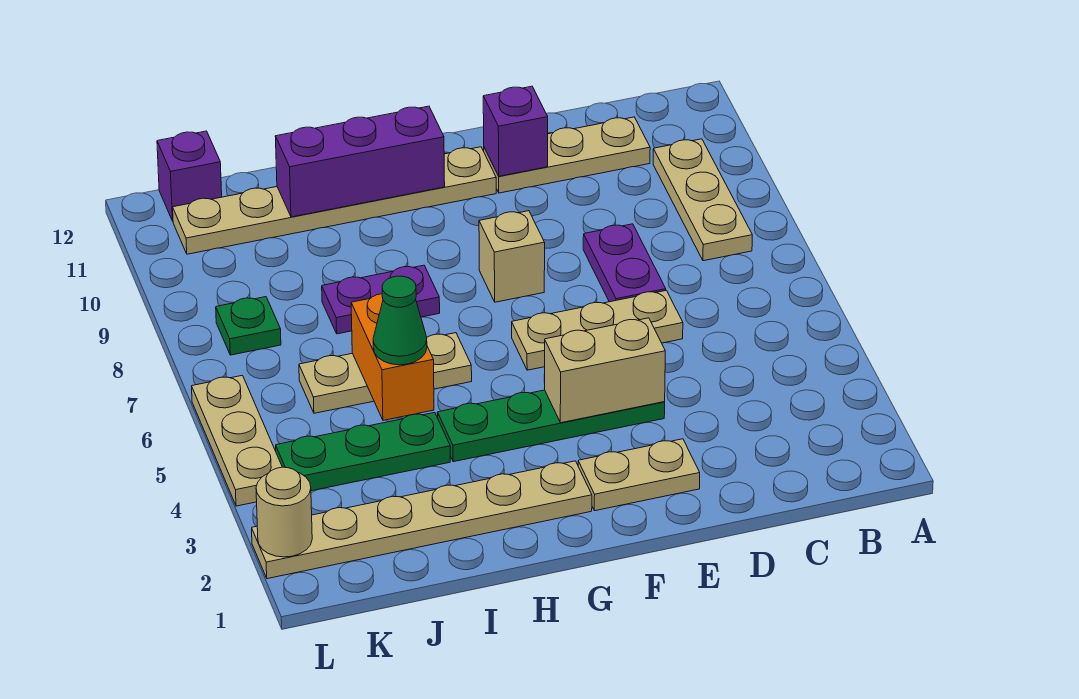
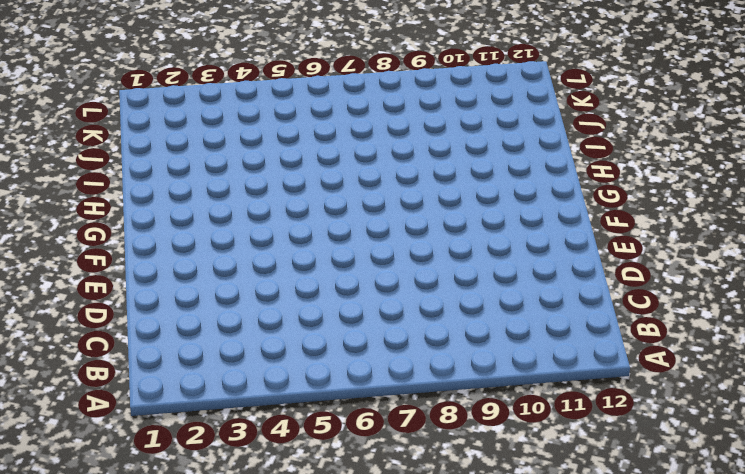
none -> tan plate B8:B10 level 1
none -> tan plate C11:E11 level 1
none -> tan plate D6:F6 level 1

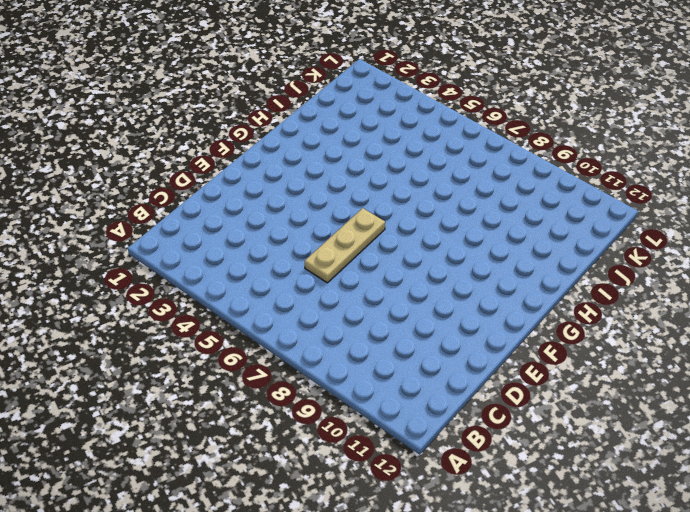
none -> tan plate B8:B10 level 1
none -> tan plate C11:E11 level 1
none -> purple plate D7:D8 level 1

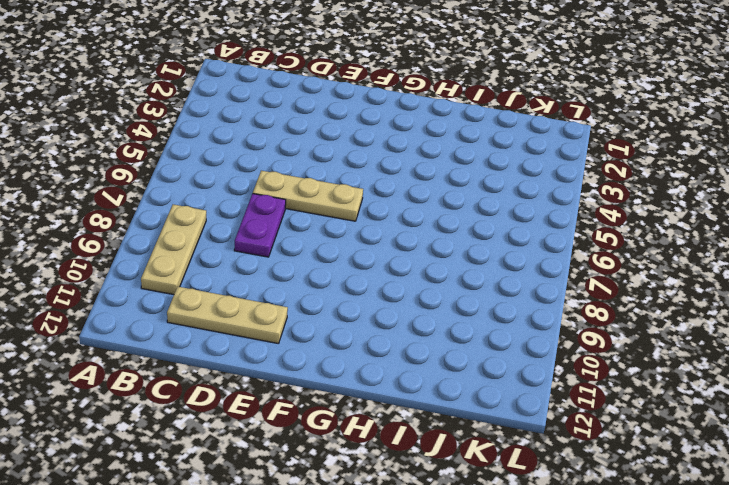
none -> tan plate E2:F2 level 1
none -> green plate E4:H4 level 1
none -> tan brick F8 level 1

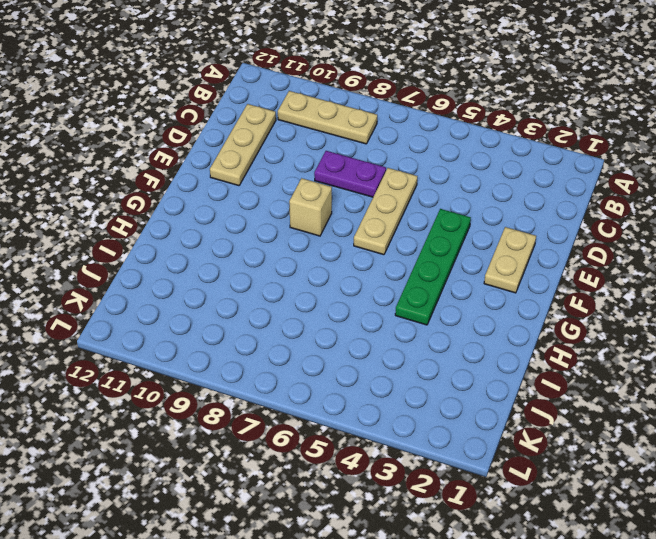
none -> tan plate F11:K11 level 1
none -> tan plate G2:L2 level 1
none -> tan plate H6:J6 level 1

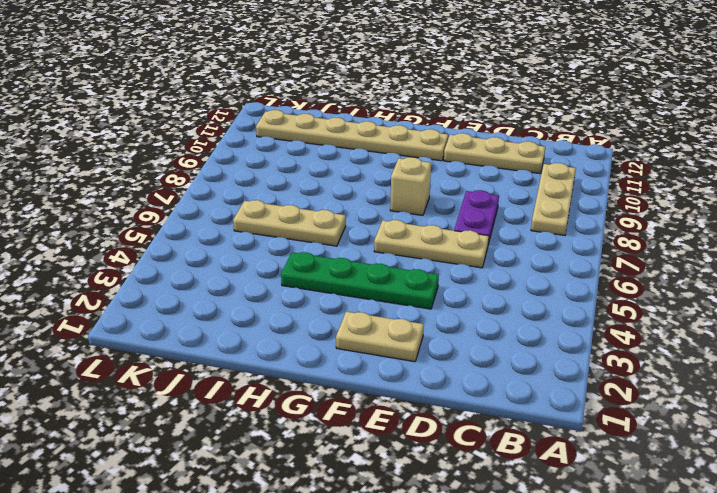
none -> tan plate G2:L2 level 1
none -> purple plate H8:I8 level 1
none -> green plate I4:K4 level 1

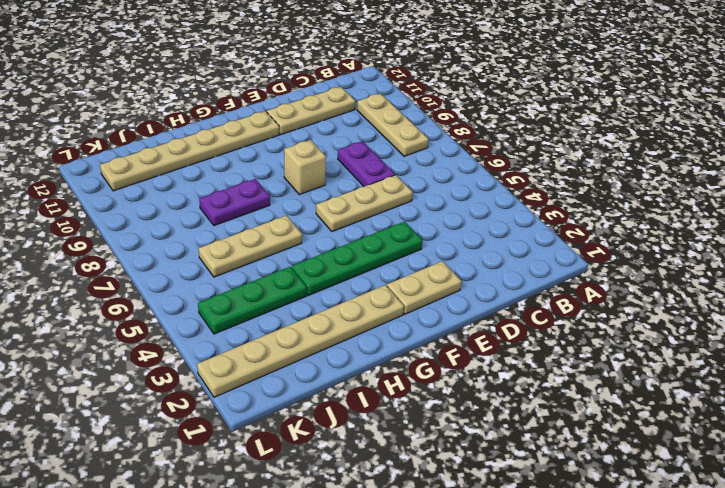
none -> green plate K8 level 1
none -> purple brick K12 level 1
none -> tan plate L4:L6 level 1

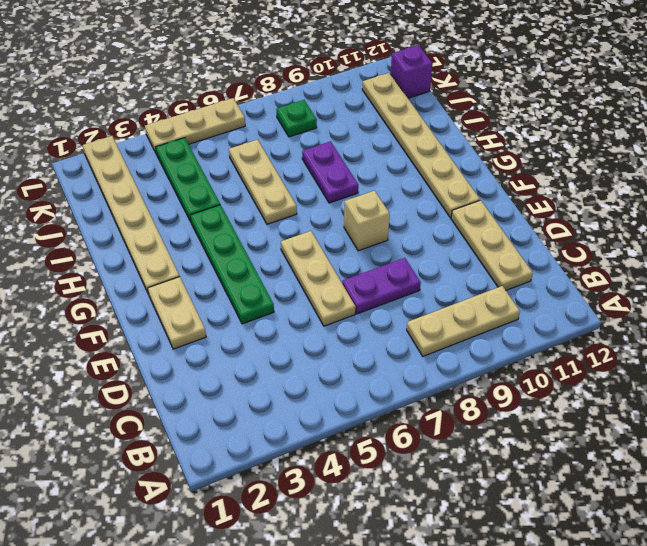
none -> tan brick E4:F4 level 2
none -> purple brick E11 level 2
none -> purple brick G11:I11 level 2

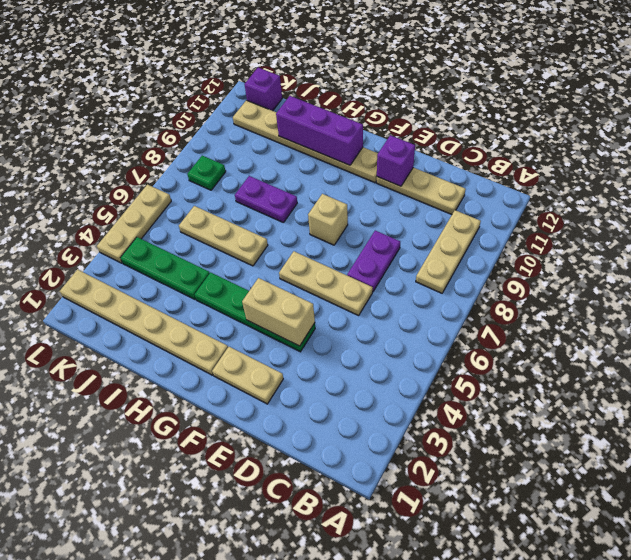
none -> orange brick I5:I6 level 2
none -> tan round brick L2 level 2
none -> green cone I5 level 3

